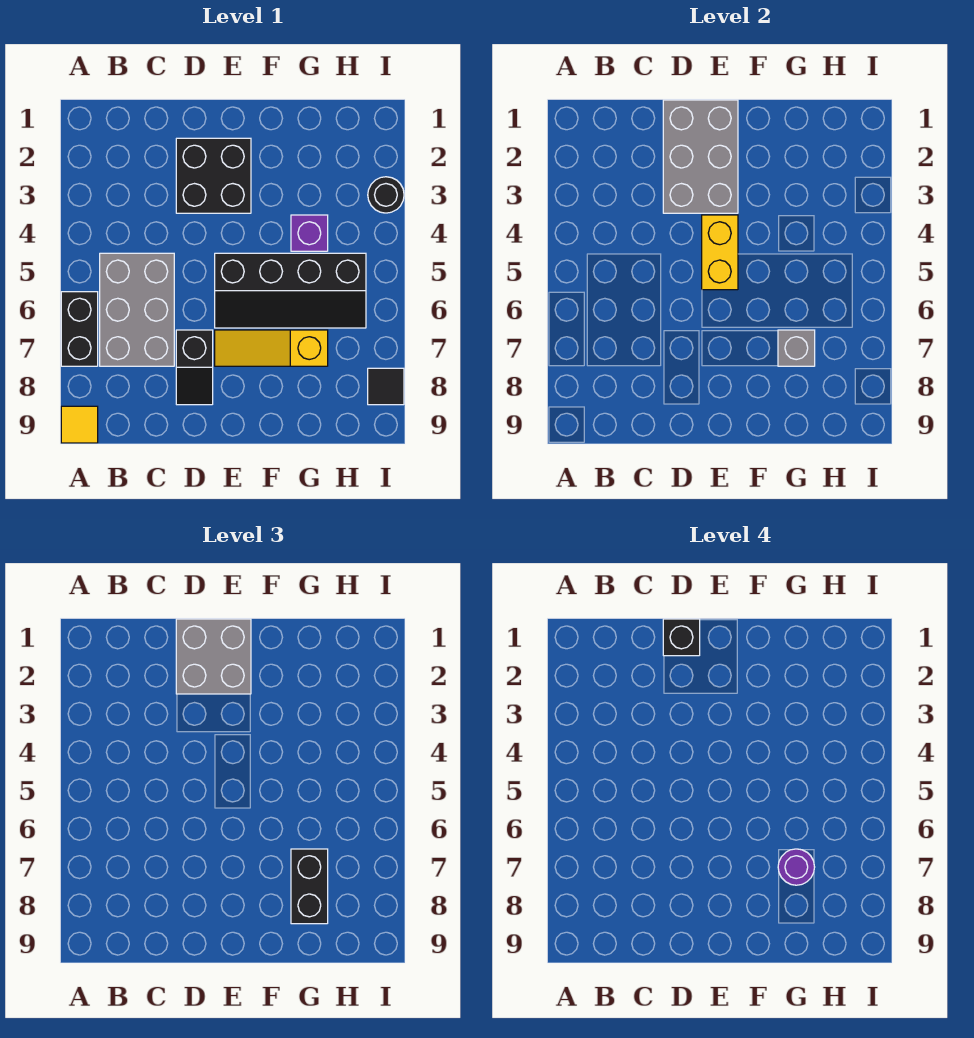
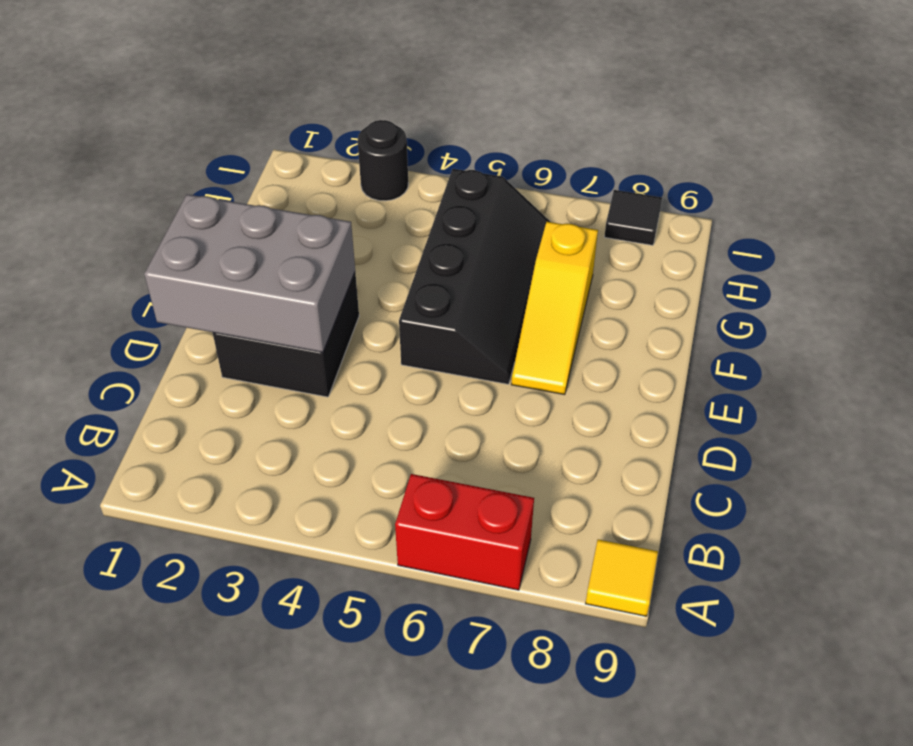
red brick A6:A7 level 1 -> black brick A6:A7 level 1
none -> grey brick B5:C7 level 1
none -> black slope D7:D8 level 1 top 7
none -> purple brick G4 level 1

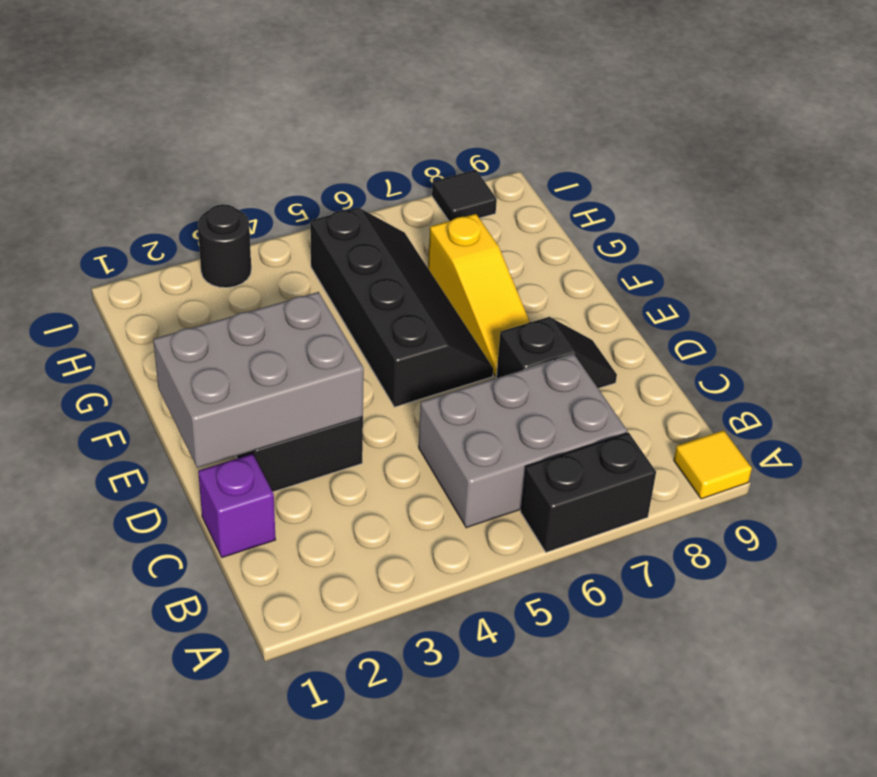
purple brick C1 level 1 -> purple brick G4 level 1
none -> yellow brick E4:E5 level 2
none -> grey brick G7 level 2
none -> grey brick D1:E2 level 3

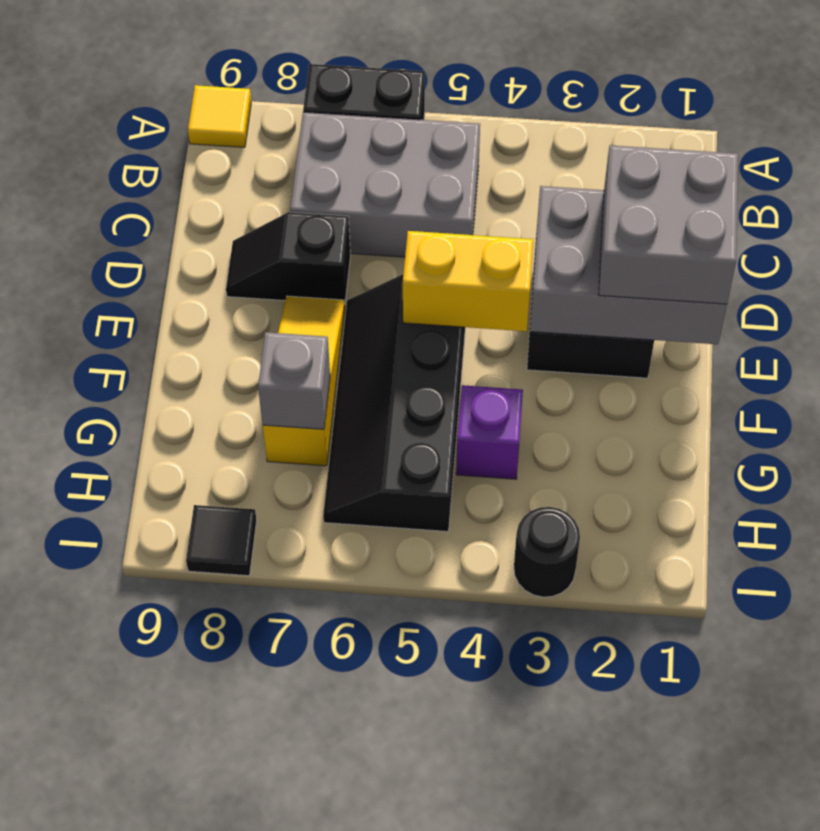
none -> black brick G7:G8 level 3
none -> black brick D1 level 4
none -> purple round brick G7 level 4

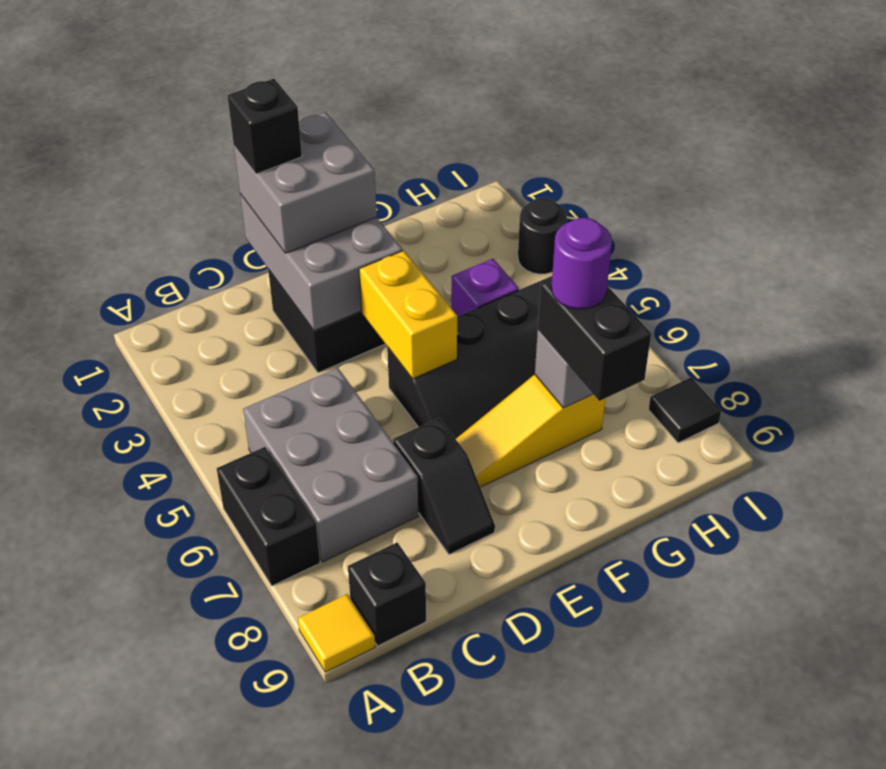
black brick B9 level 1 -> none

